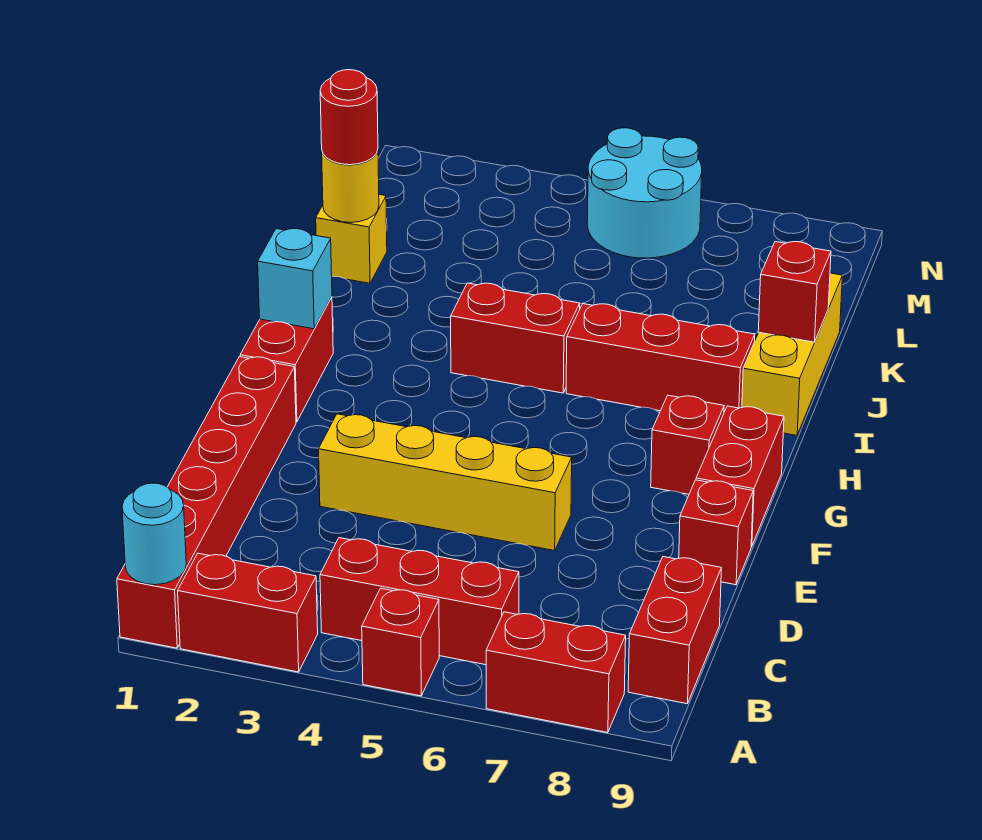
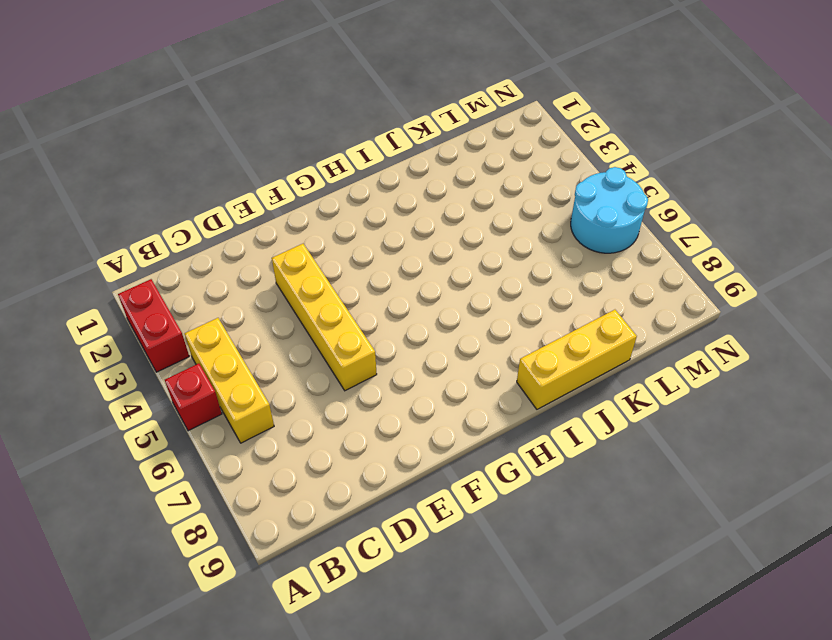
yellow brick B4:B6 level 1 -> red brick B4:B6 level 1
none -> red brick A1:F1 level 1
none -> red brick A7:A8 level 1
none -> red brick B9:C9 level 1

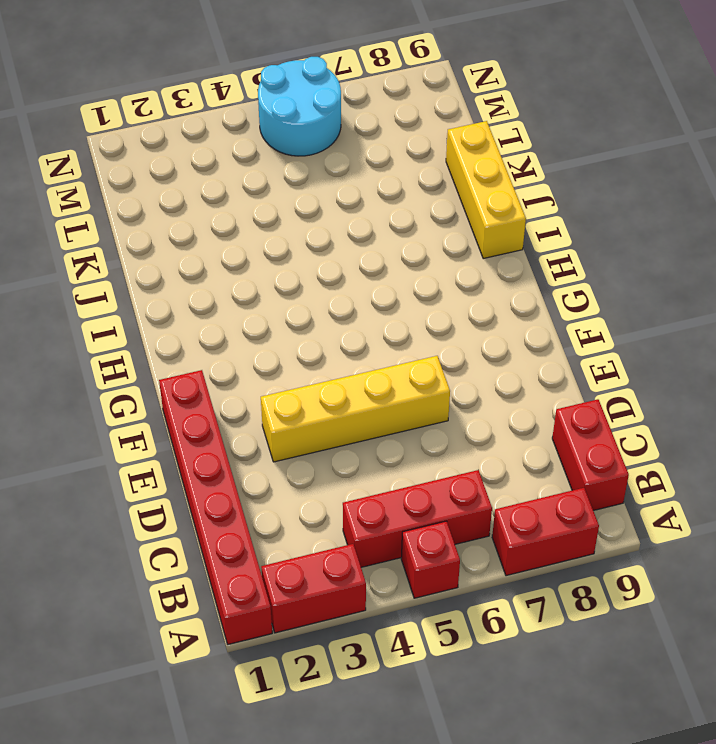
none -> red brick E9 level 1
none -> red brick F9:G9 level 1
none -> red brick G1:H1 level 1

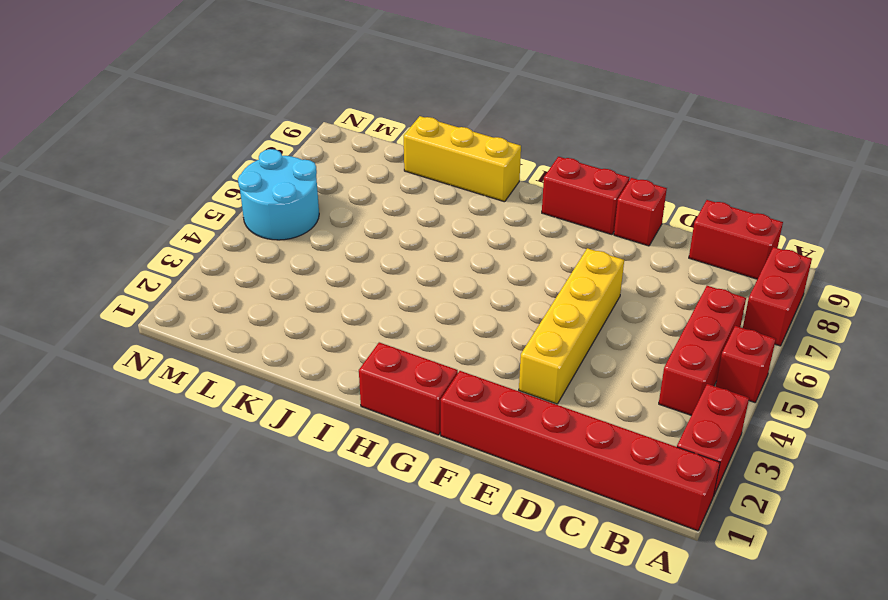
none -> red brick G8 level 1
none -> red brick I4:I5 level 1
none -> red brick I6:I8 level 1

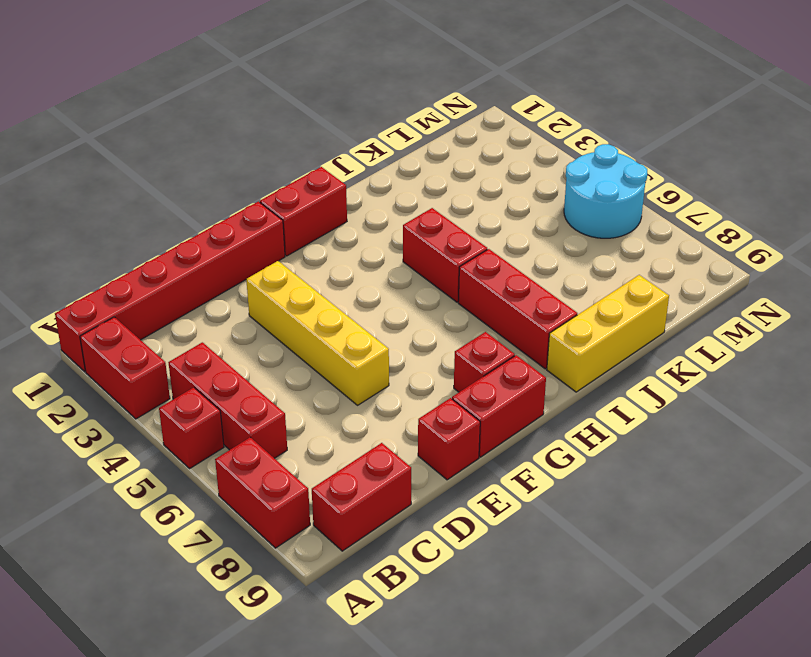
none -> yellow brick K1 level 1
none -> cyan round brick A1 level 2
none -> cyan brick H1 level 2

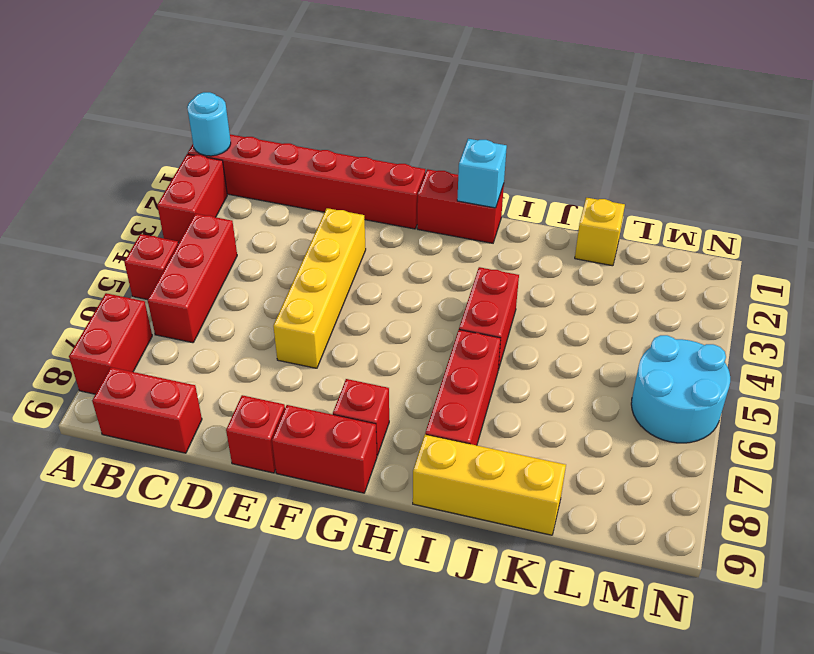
none -> red brick J9 level 2
none -> yellow round brick K1 level 2
none -> red round brick K1 level 3

